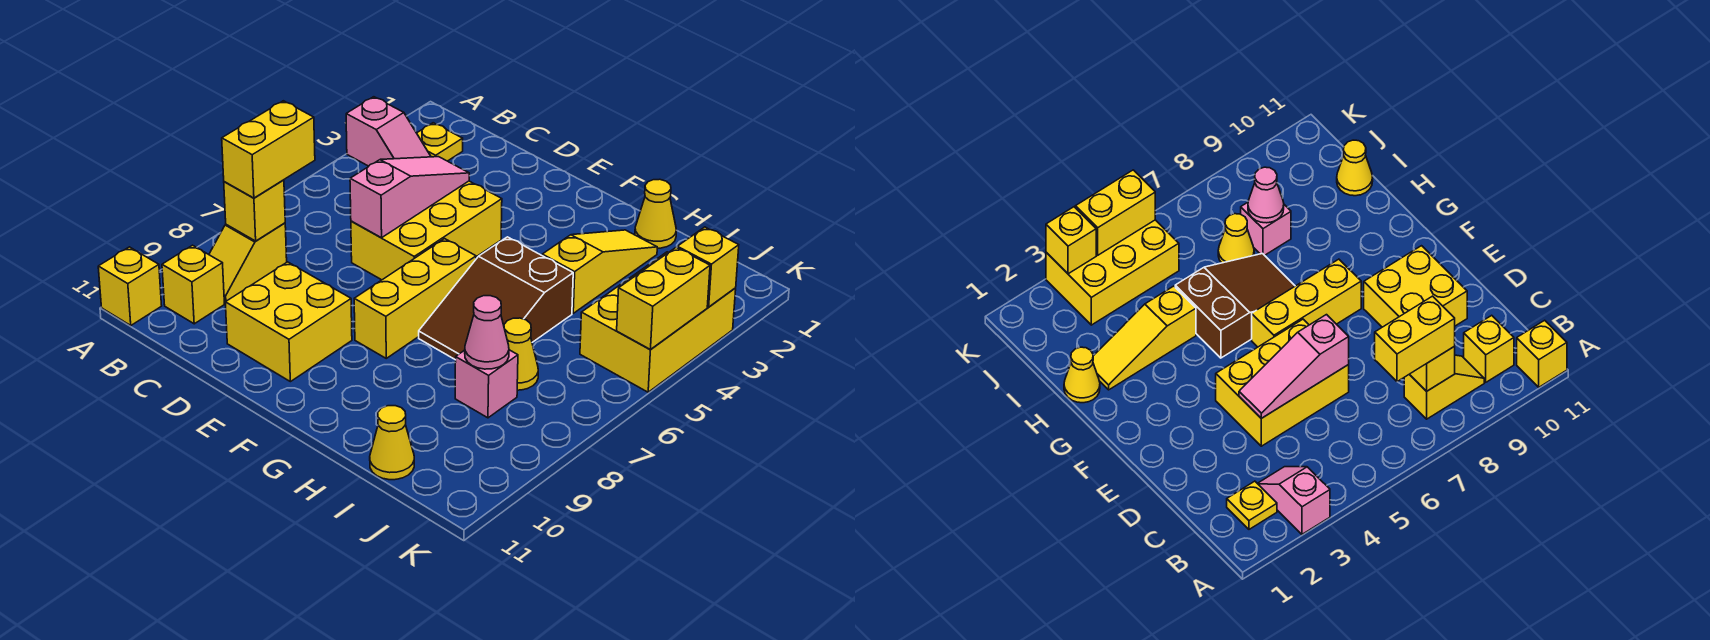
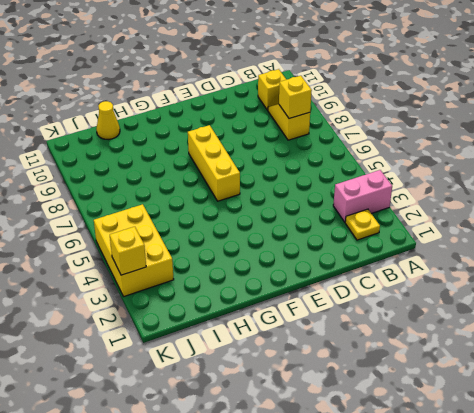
pink brick A3:B3 level 1 -> pink slope A3:B3 level 1 top A
none -> yellow brick A11 level 1
none -> yellow brick D4:E6 level 1
none -> yellow brick D9:E10 level 1

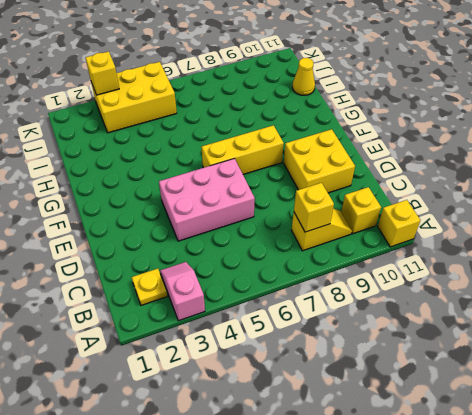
pink brick D4:E6 level 1 -> yellow brick D4:E6 level 1
none -> brown slope G5:H7 level 1 top 5
none -> yellow cone H1 level 1
none -> yellow slope H2:H4 level 1 top 4

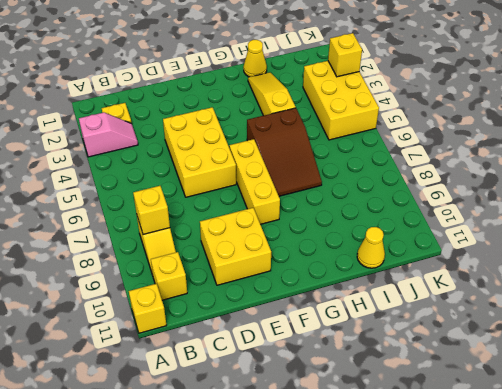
none -> yellow cone I7 level 1
none -> pink brick I8 level 1
none -> pink slope D4:D6 level 2 top 6

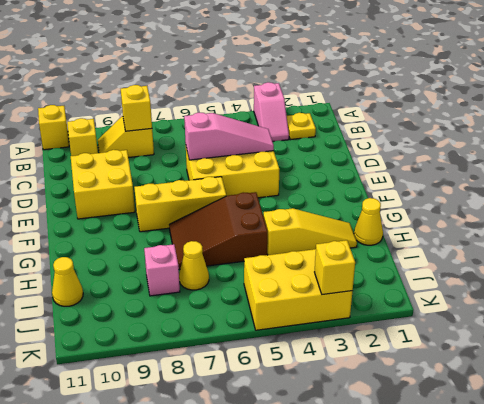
none -> pink cone I8 level 2
none -> yellow brick K4:K5 level 2
none -> yellow brick B7:B8 level 3

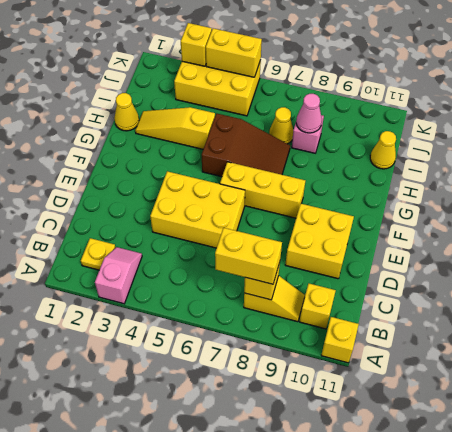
none -> pink slope D4:D6 level 2 top 6

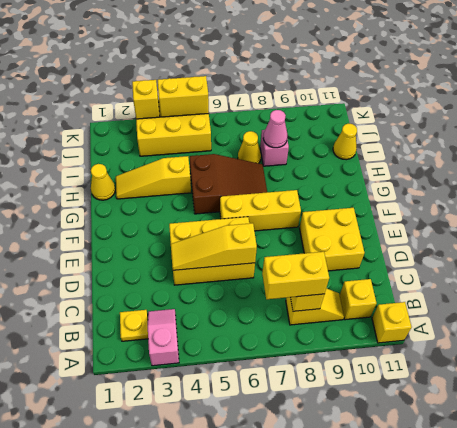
yellow slope D4:D6 level 2 top 6 -> pink slope D4:D6 level 2 top 6

